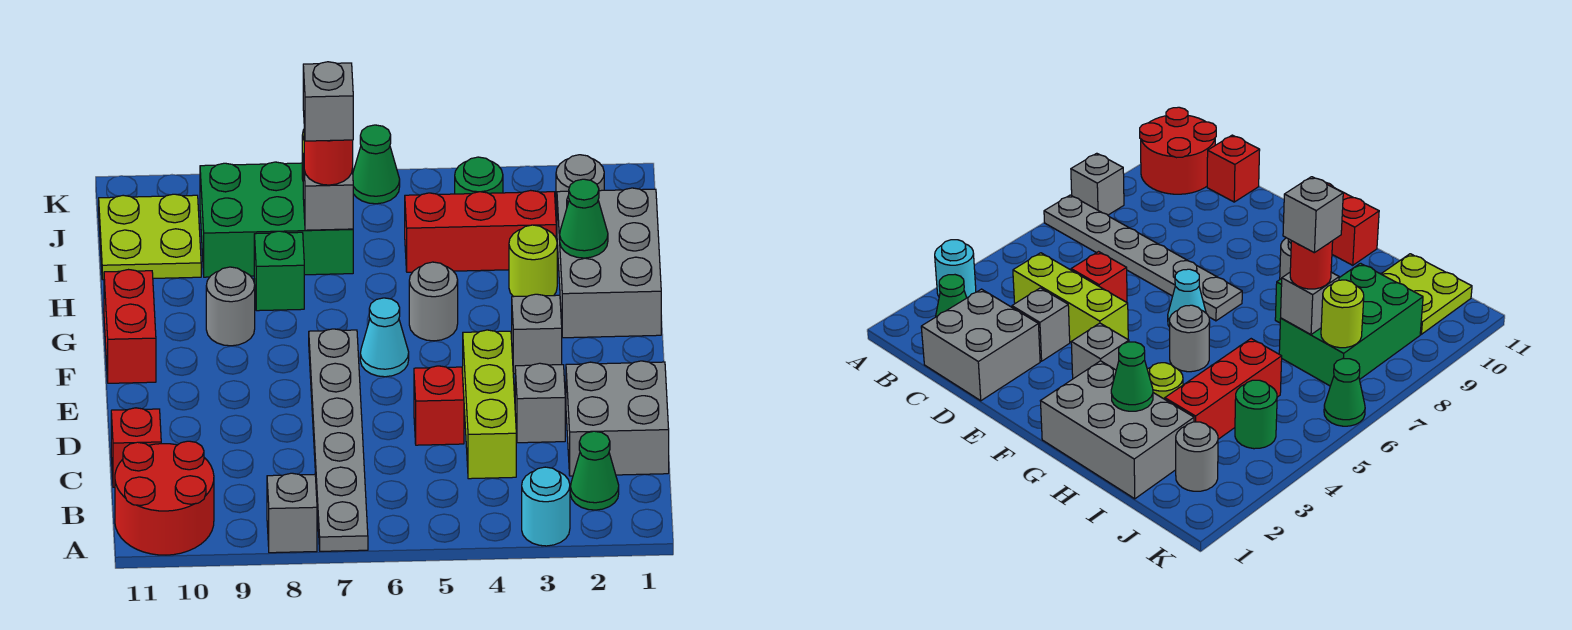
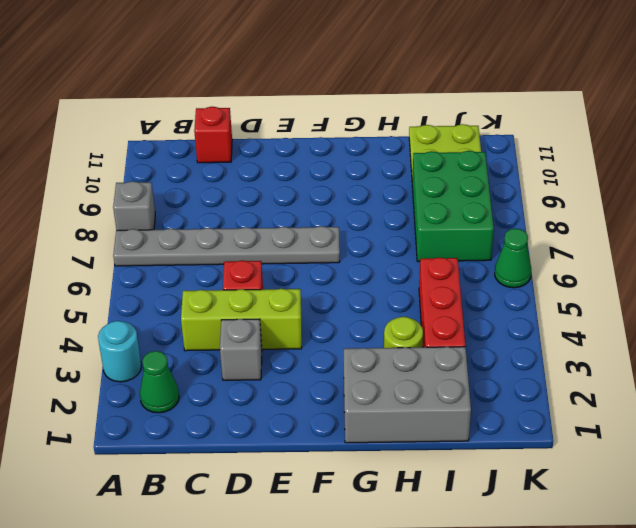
none -> red round brick A10:B11 level 1
none -> grey brick C1:D2 level 1
none -> grey brick F3 level 1

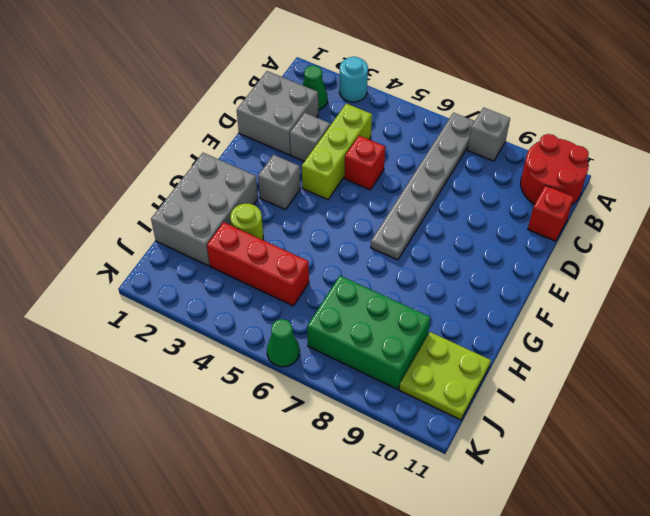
none -> cyan cone F6 level 1
none -> red brick F11:G11 level 1
none -> grey round brick G5 level 1

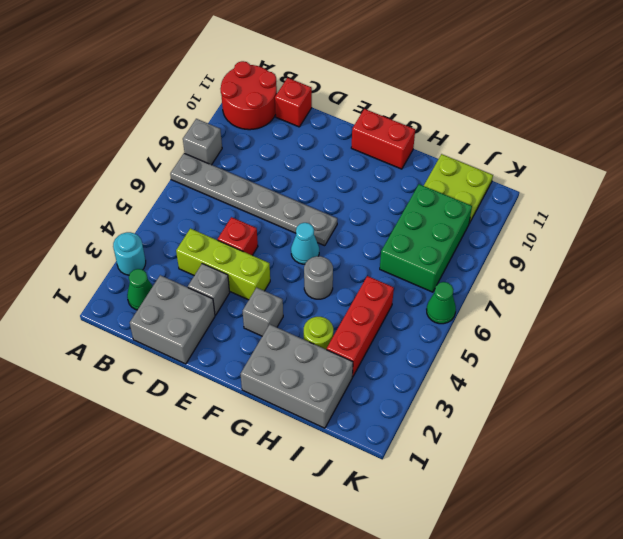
none -> grey round brick G9 level 1
none -> green brick H8 level 1
none -> grey round brick J2 level 1

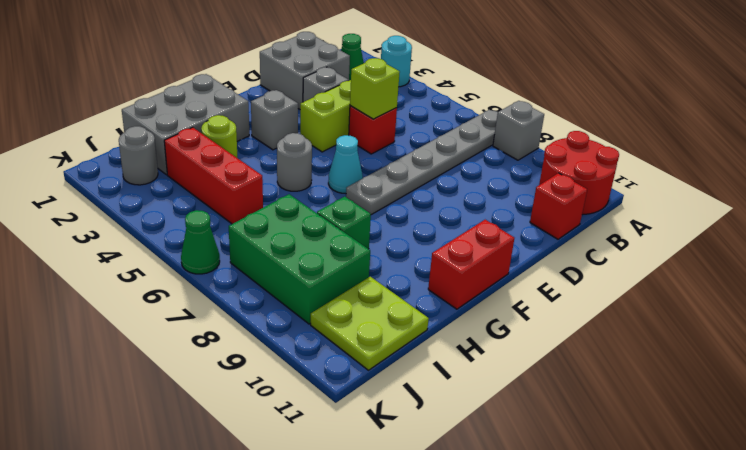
lime brick D5 level 2 -> none
none -> grey round brick G9 level 1
none -> green round brick J4 level 1
none -> green cone H2 level 2

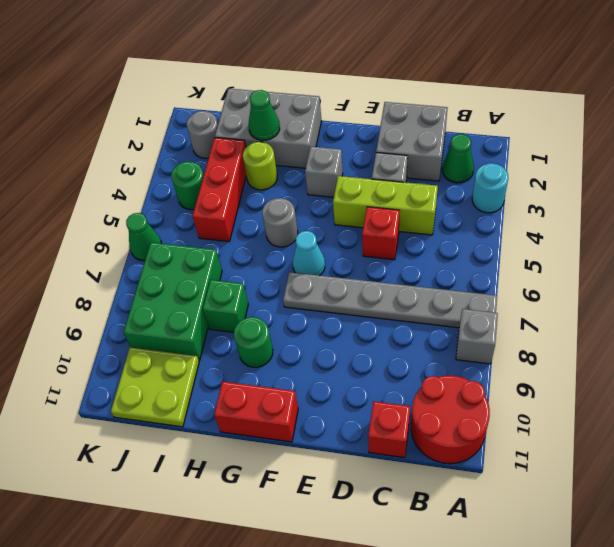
green round brick G9 level 1 -> grey round brick G9 level 1
none -> grey brick I7 level 2
none -> lime round brick J7 level 2
none -> red round brick I7 level 3

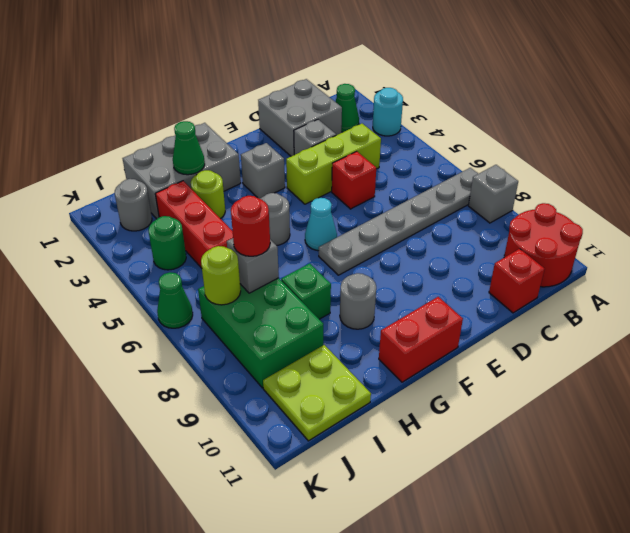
none -> grey brick I7 level 4

